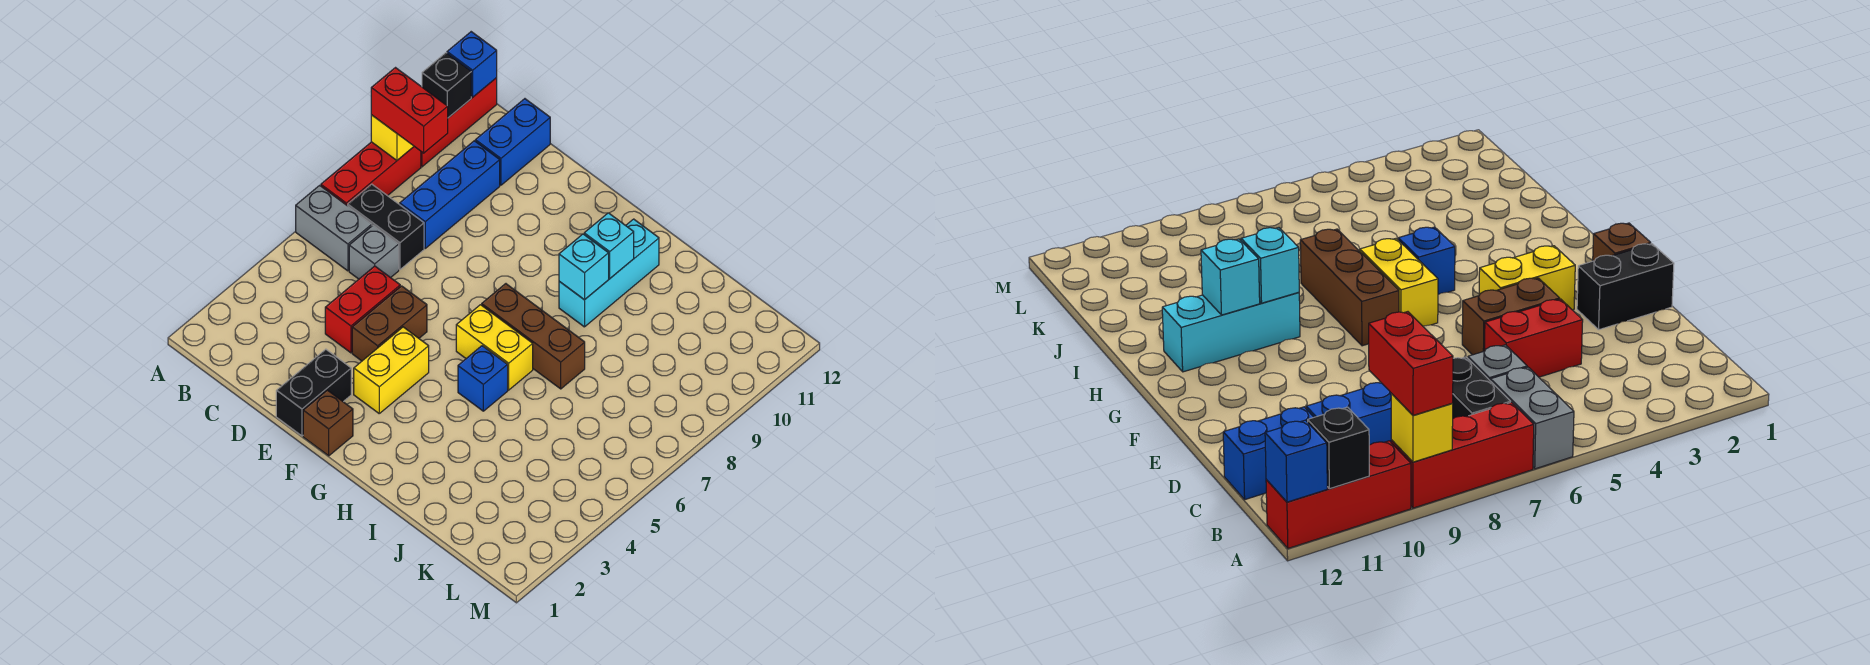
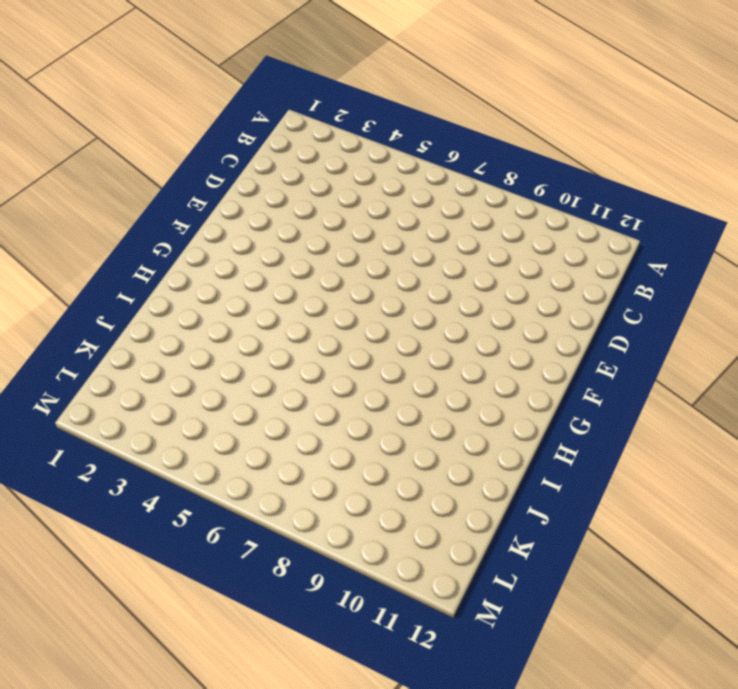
none -> grey brick A6:B6 level 1
none -> red brick A7:A9 level 1
none -> red brick A10:A12 level 1

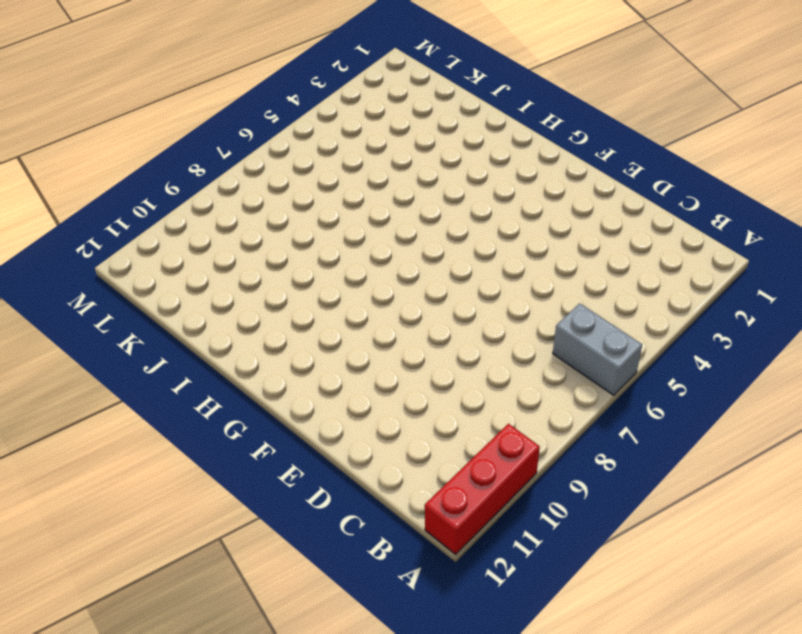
none -> red brick A7:A9 level 1
none -> black brick B7:C7 level 1
none -> grey brick C6 level 1

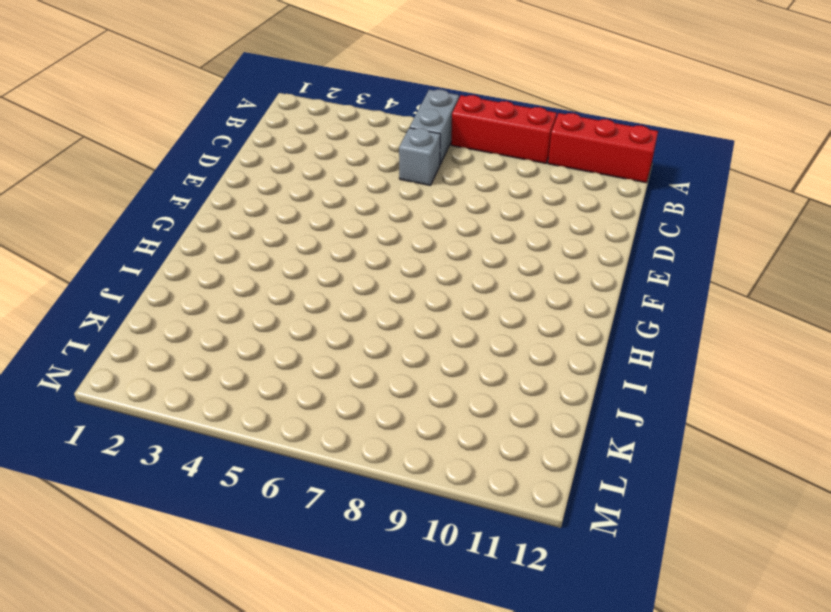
none -> black brick B7:C7 level 1
none -> blue brick C8:C10 level 1
none -> blue brick C11:C12 level 1

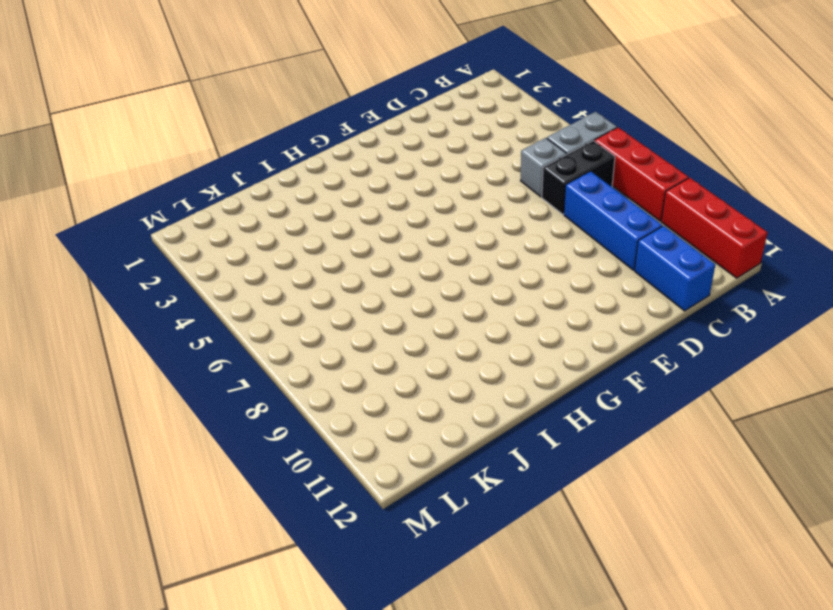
none -> red brick D4:D5 level 1
none -> black brick E1:E2 level 1
none -> brown brick E4:E5 level 1

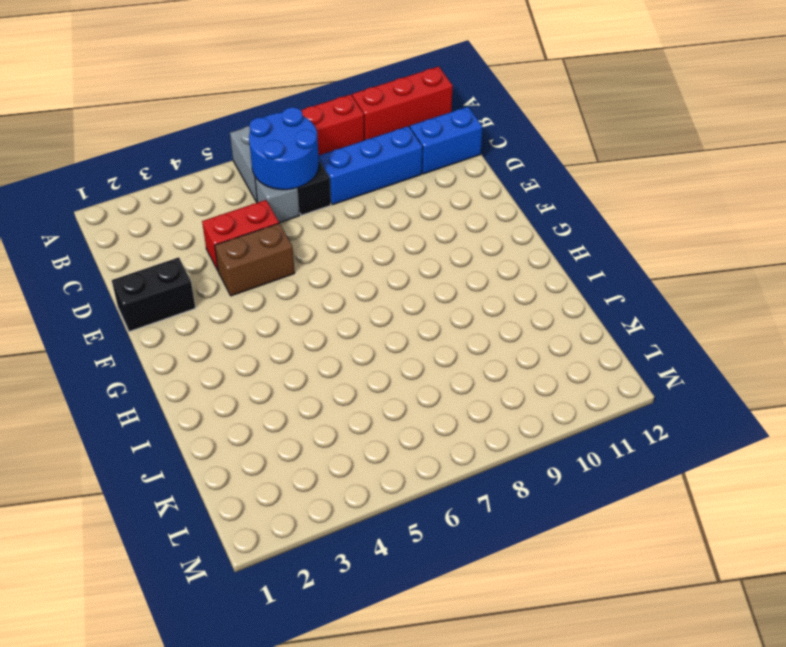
blue round brick B6:C7 level 2 -> none
none -> brown brick F1 level 1
none -> yellow brick F3:F4 level 1
none -> yellow brick G6:H6 level 1

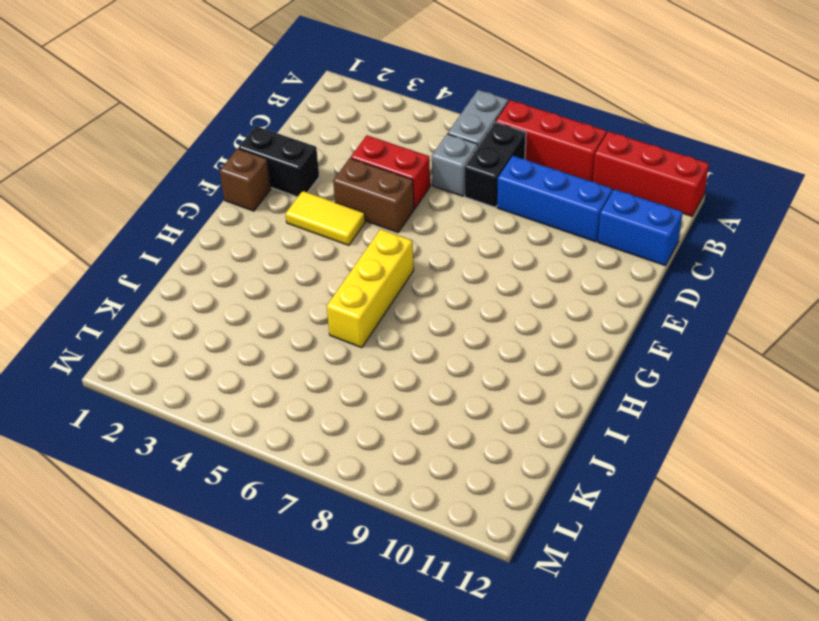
yellow tile F3:F4 level 1 -> yellow brick F3:F4 level 1
yellow brick G6:I6 level 1 -> yellow brick G6:H6 level 1
none -> brown brick G7:I7 level 1
none -> blue brick H5 level 1
none -> cyan brick H9:H11 level 1

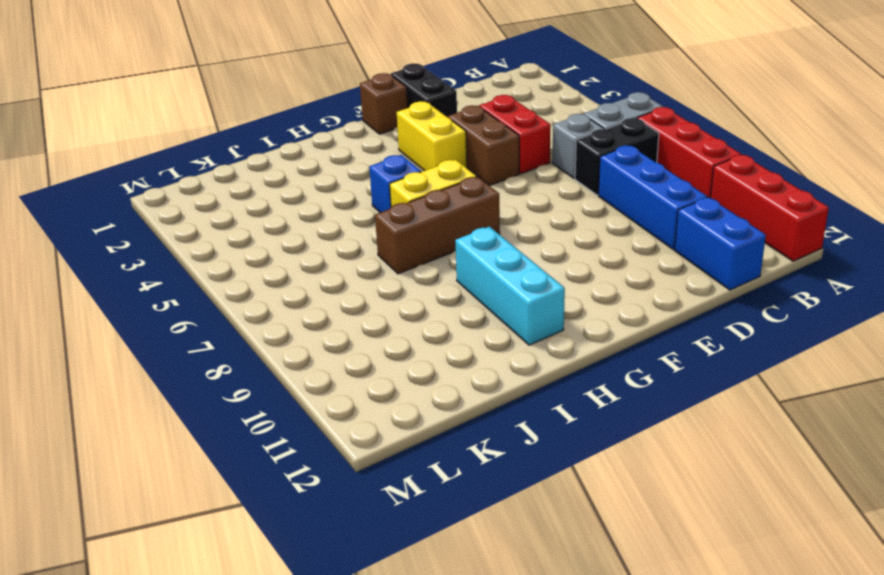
none -> yellow brick A9 level 2
none -> black brick A11 level 2
none -> blue brick A12 level 2

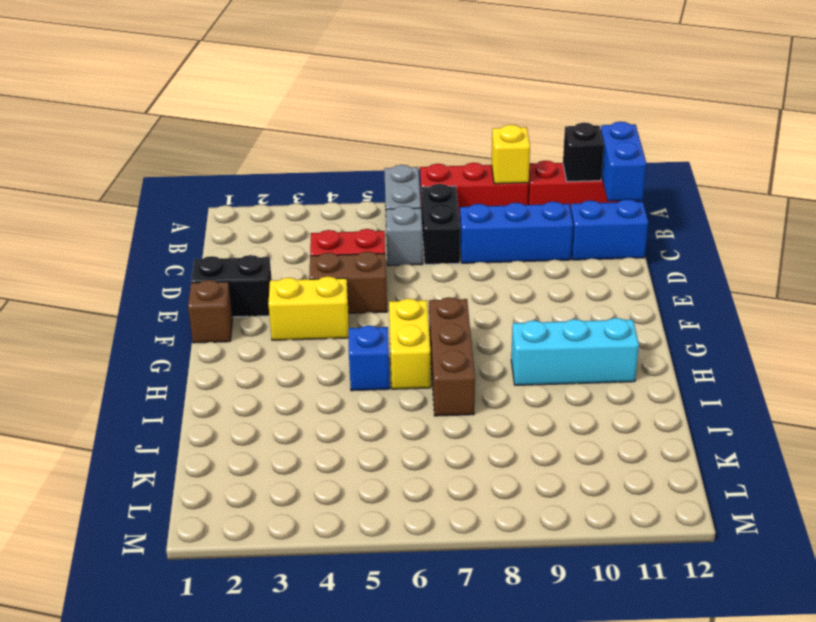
blue brick A12:B12 level 2 -> blue brick A12 level 2
none -> cyan brick H9 level 2
none -> cyan brick H10 level 2
none -> red brick A9:B9 level 3

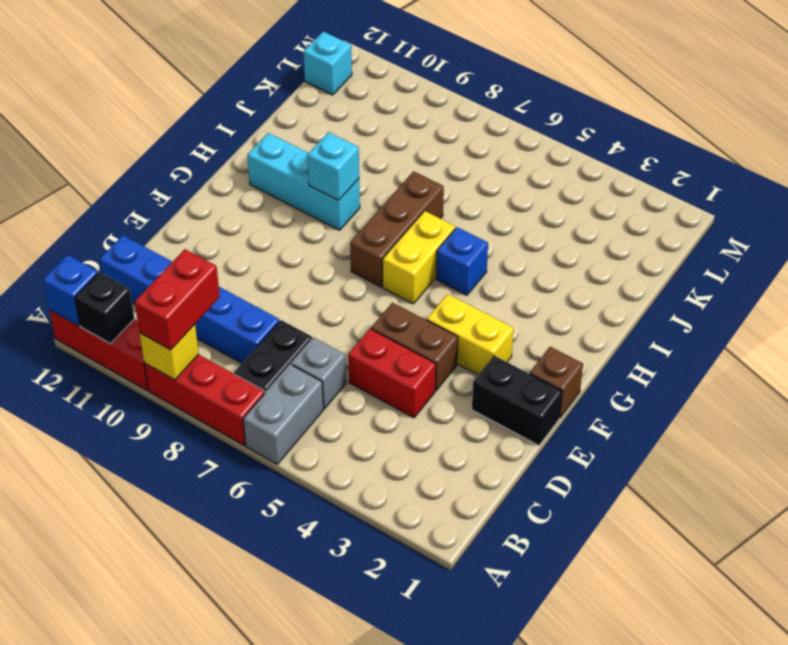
cyan brick L12 level 1 -> cyan brick H10 level 2

